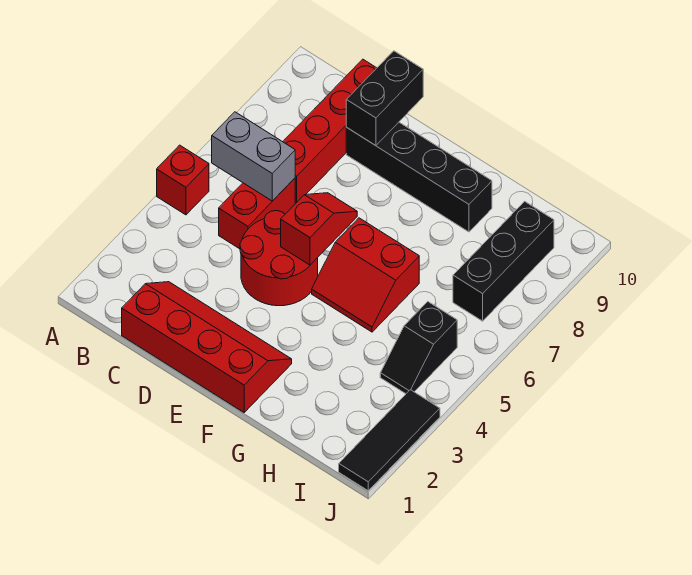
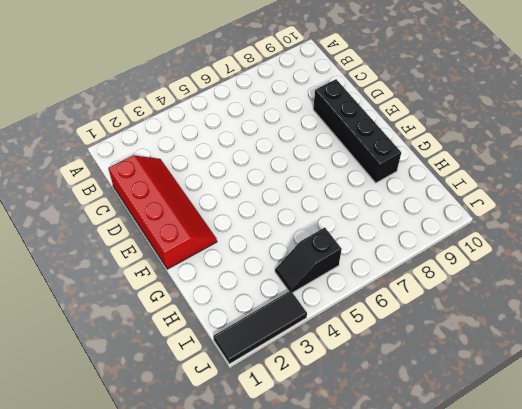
none -> red brick A5 level 1
none -> red brick C5:C6 level 1
none -> red brick C7:C10 level 1

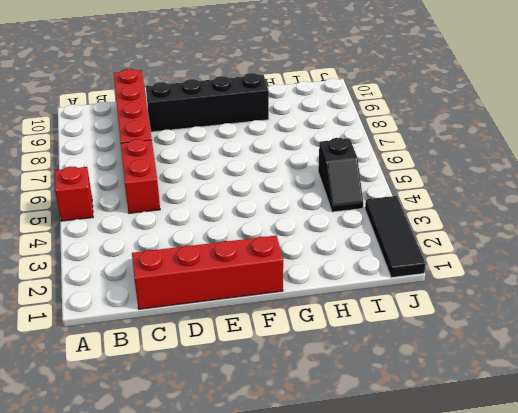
none -> red round brick D4:E5 level 1
none -> red slope F5:G6 level 1 top 6
none -> black brick I7:I9 level 1

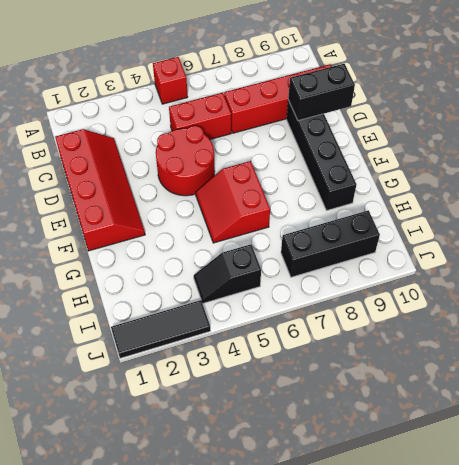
none -> grey brick B6:C6 level 2
none -> red slope E5:E6 level 2 top 5

